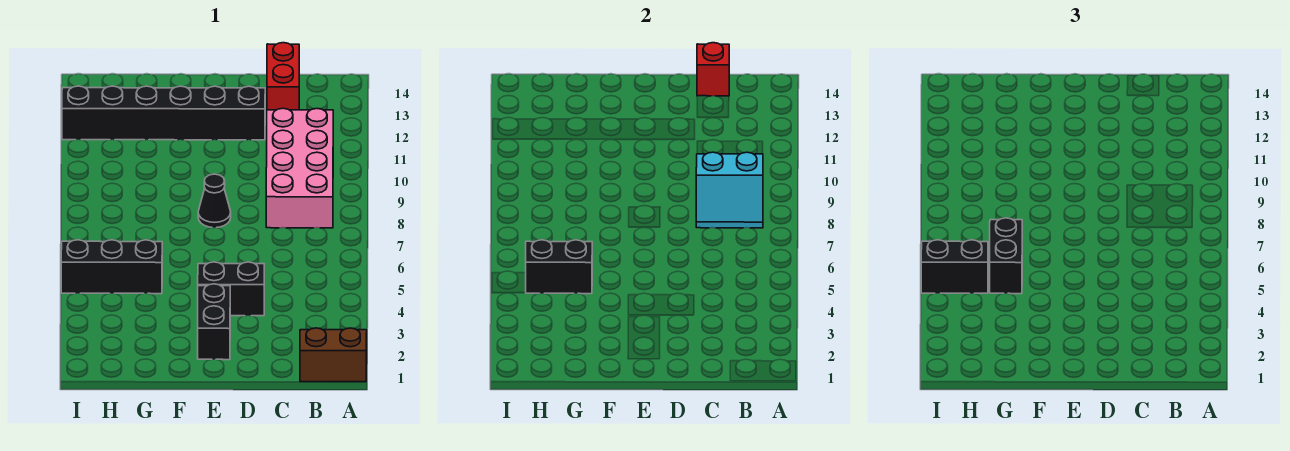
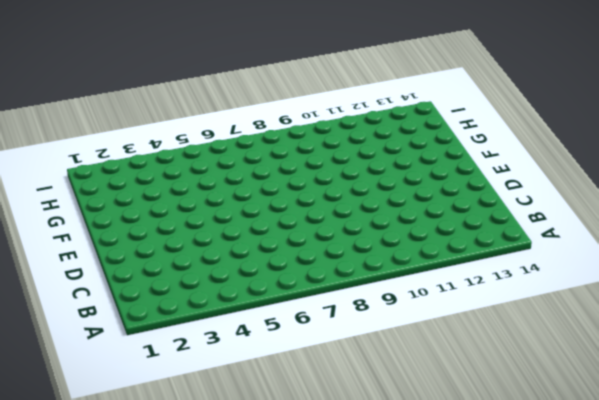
none -> brown brick A1:B1 level 1
none -> pink brick B8:C11 level 1
none -> red brick C13:C14 level 1

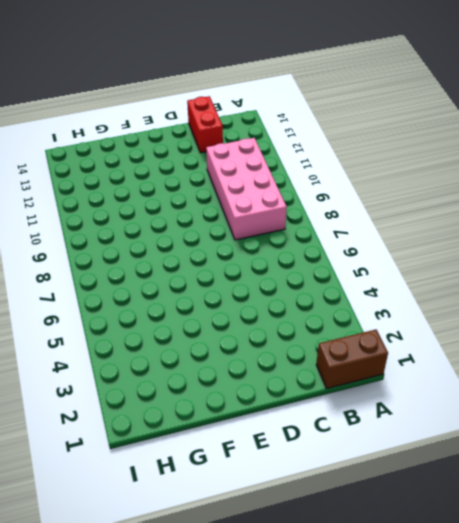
none -> black brick D4:E4 level 1
none -> black brick D12:I12 level 1
none -> black brick E2:E3 level 1

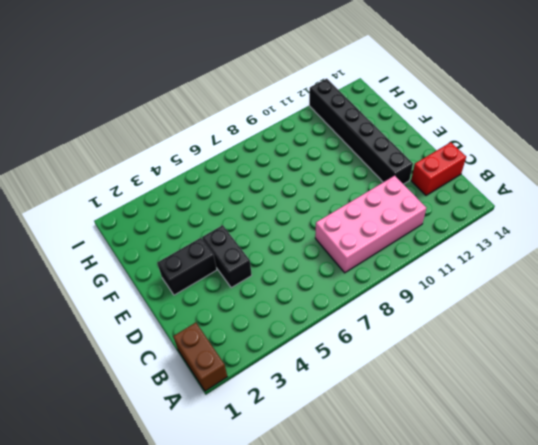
none -> black cone E8 level 1
none -> black brick G5:I5 level 1
none -> cyan slope B8:C9 level 2 top 9

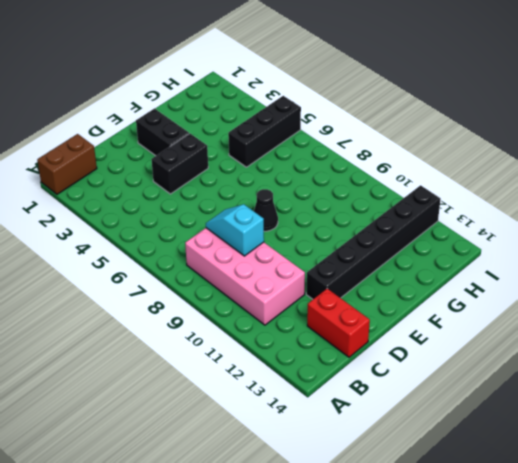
cyan slope C8:C9 level 2 top 9 -> cyan slope B8:C9 level 2 top 9
none -> red brick C14 level 2
none -> black brick G5:H5 level 2
none -> black brick G5:G6 level 3

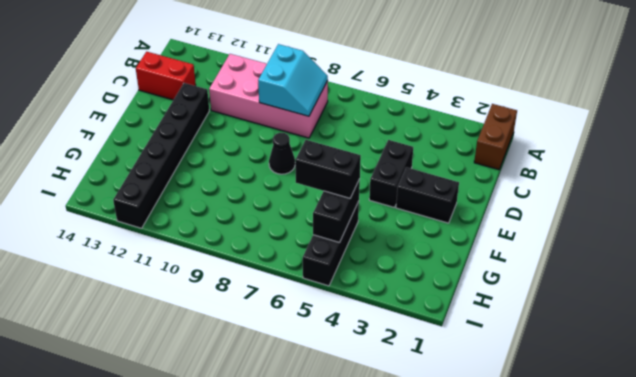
none -> red brick C14 level 2
none -> black brick H5:I5 level 3

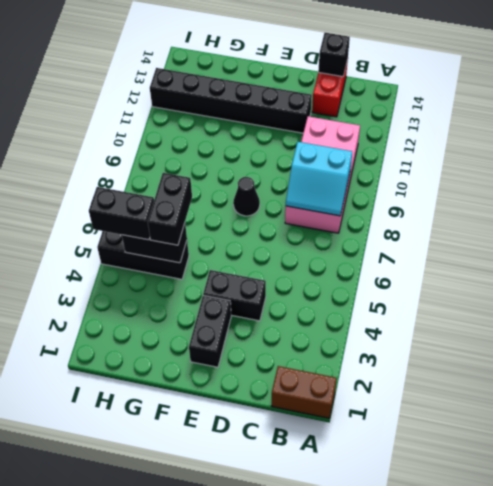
black brick C14 level 2 -> red brick C14 level 2

